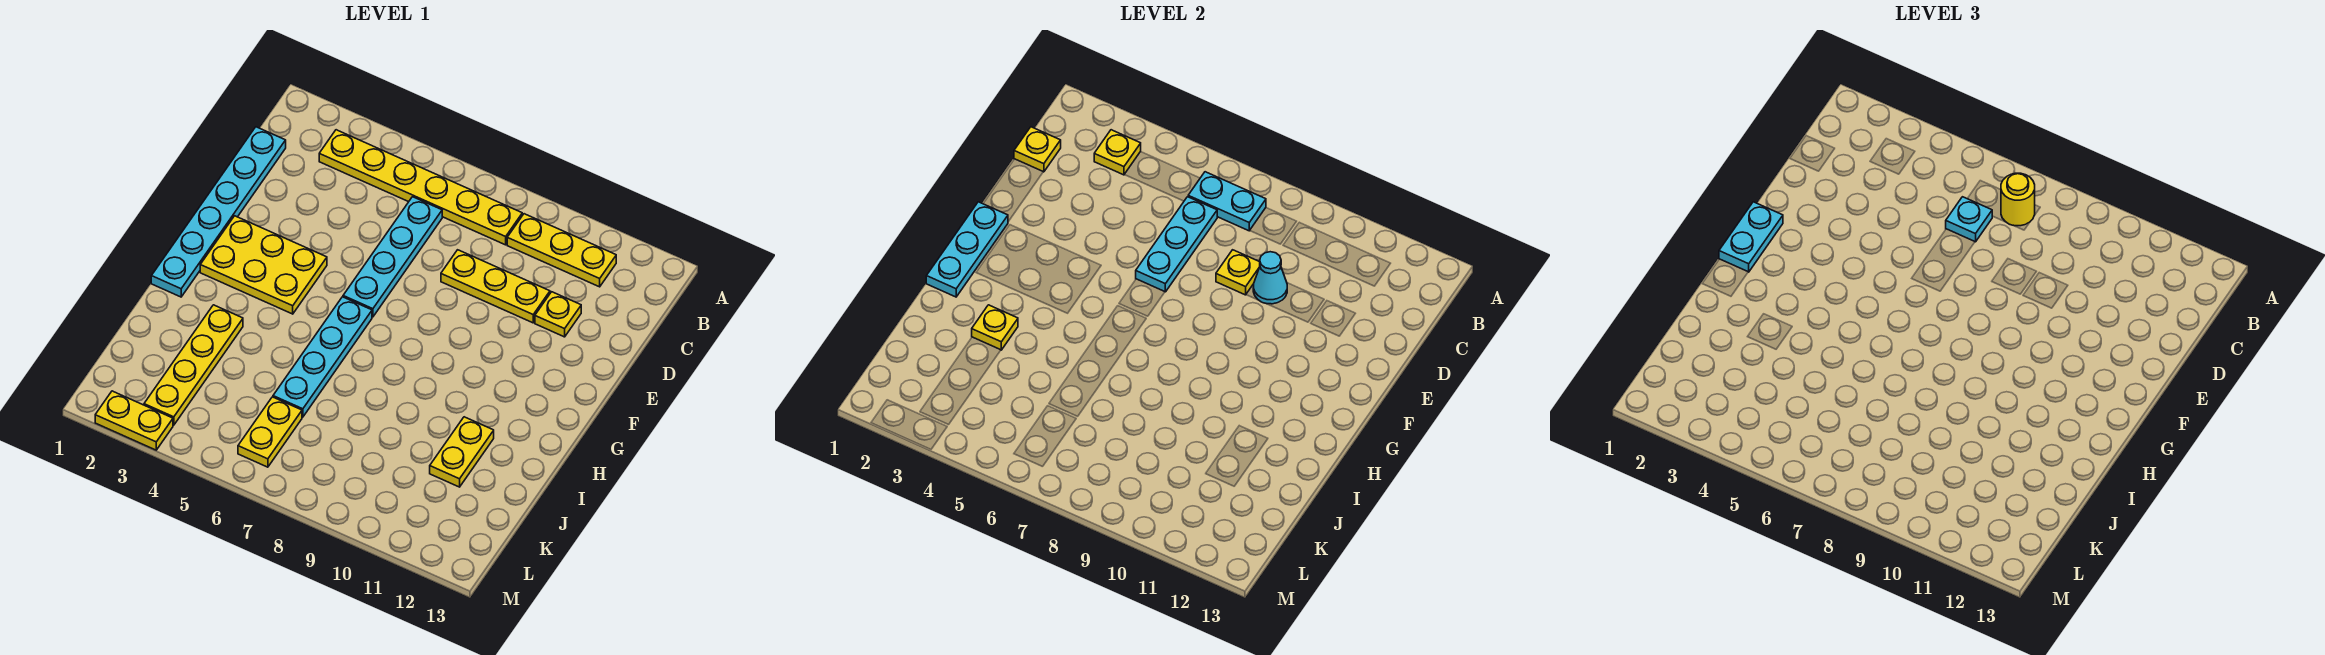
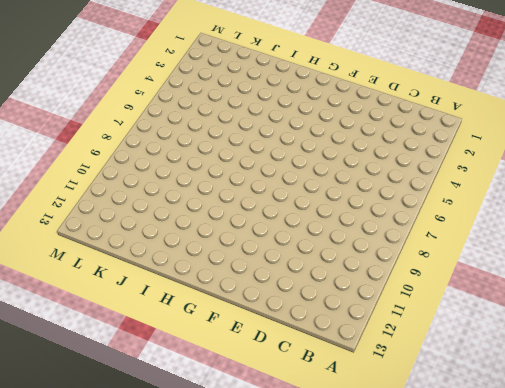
none -> yellow plate B3:B8 level 1
none -> yellow plate B9:B11 level 1
none -> cyan plate C1:H1 level 1

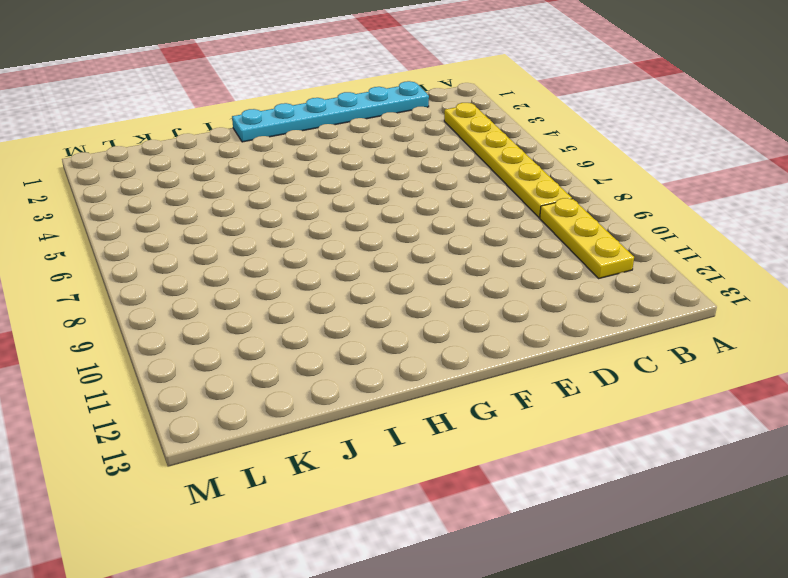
none -> cyan plate C6:F6 level 1
none -> yellow plate D8:D10 level 1
none -> yellow plate D11 level 1

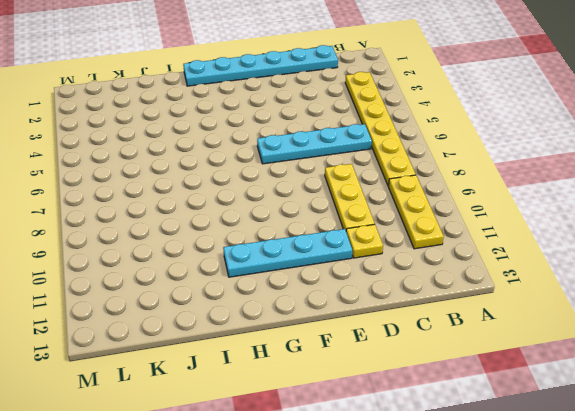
cyan plate E11:H11 level 1 -> cyan plate G6:J6 level 1
none -> yellow plate F2:G4 level 1
none -> yellow plate I3:L3 level 1
none -> yellow plate I11:J11 level 1

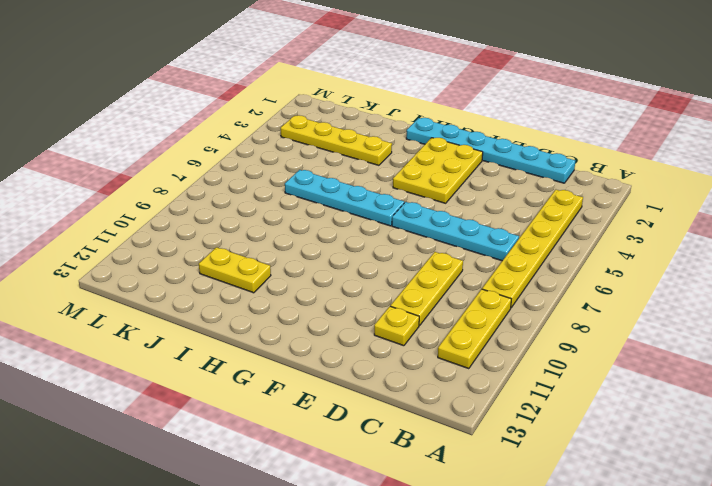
none -> yellow plate K6:L6 level 1
none -> yellow plate M2:M3 level 1
none -> yellow plate B3 level 2

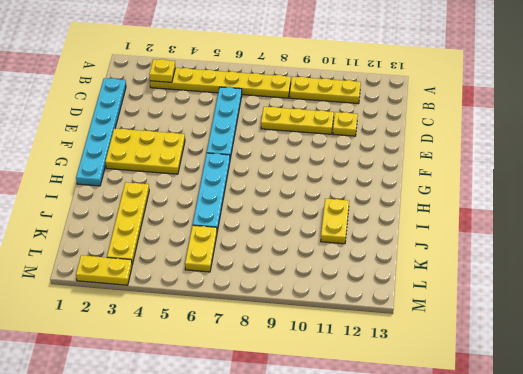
none -> cyan plate B6:B7 level 2
none -> yellow plate C1 level 2
none -> cyan plate C6:E6 level 2

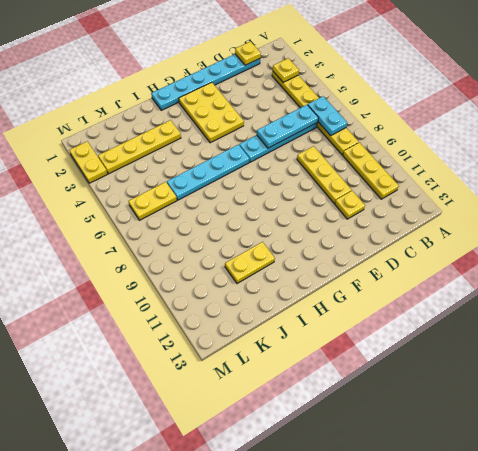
none -> yellow plate D8 level 2
none -> cyan cone D9 level 2
none -> cyan plate F1:H1 level 2

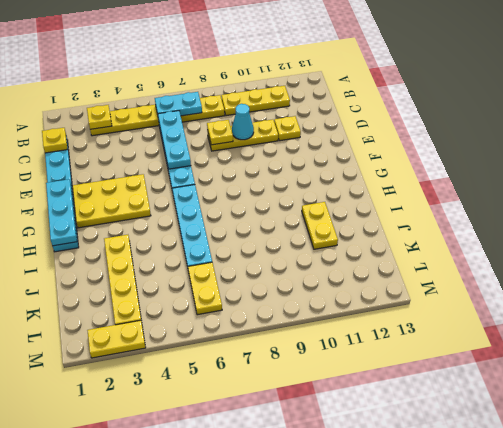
none -> yellow plate I3 level 2
none -> yellow round brick B7 level 3
none -> cyan plate C6 level 3

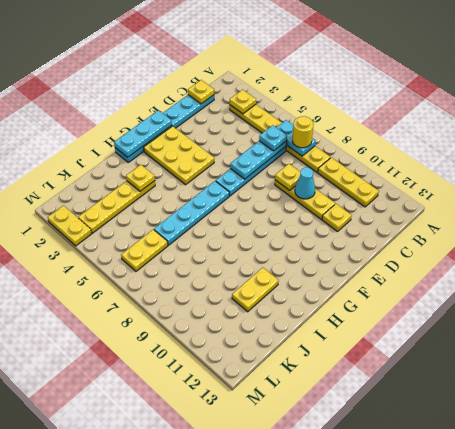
none -> cyan plate F1:G1 level 3

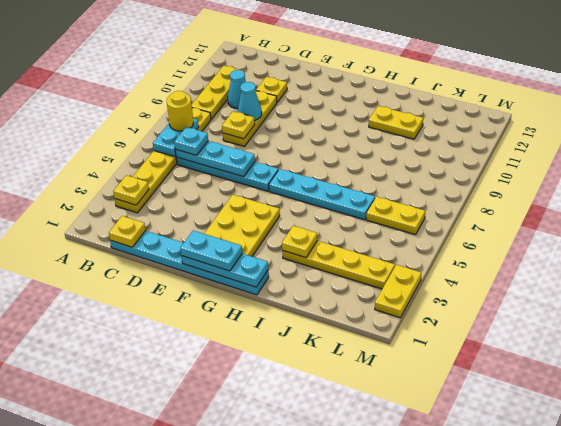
cyan cone C10 level 1 -> none

